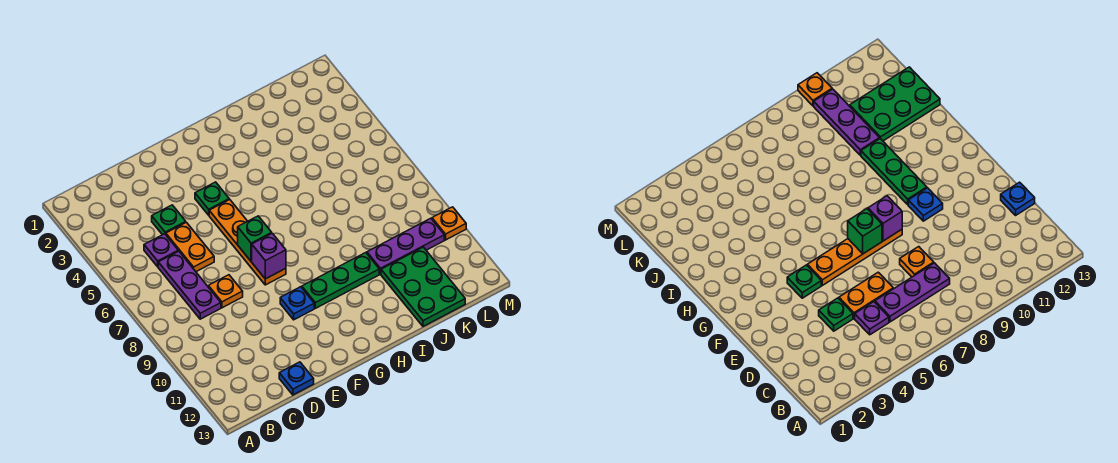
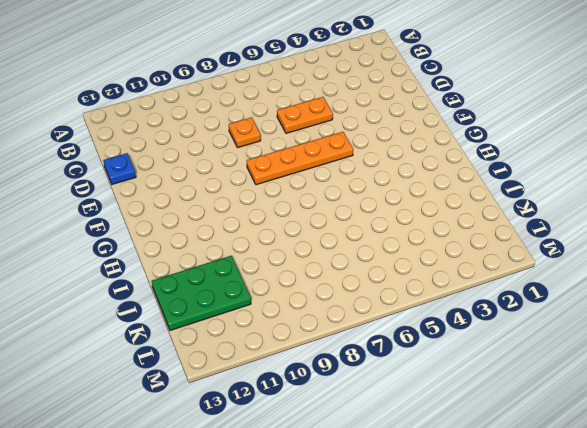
none -> purple plate C5 level 1
none -> purple plate C6:C8 level 1
none -> green plate D4 level 1

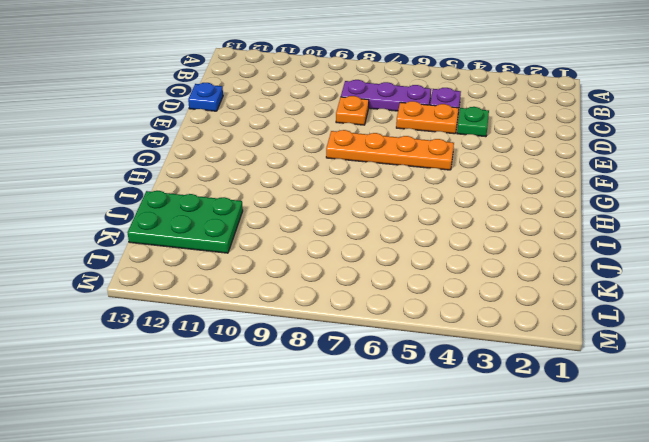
none -> green plate F4 level 1
none -> blue plate F10 level 1
none -> green plate G10:I10 level 1

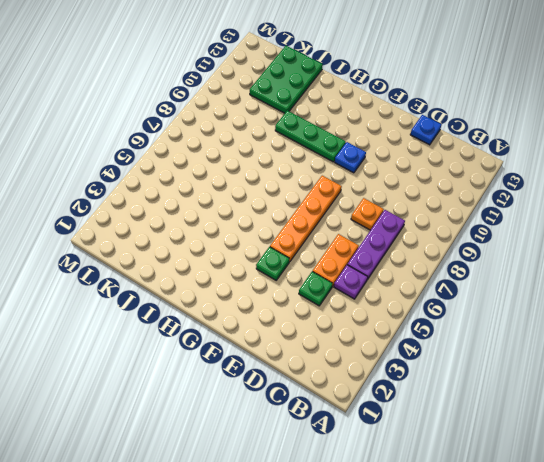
none -> purple plate J10:L10 level 1
none -> orange plate M10 level 1
none -> green brick F7 level 2

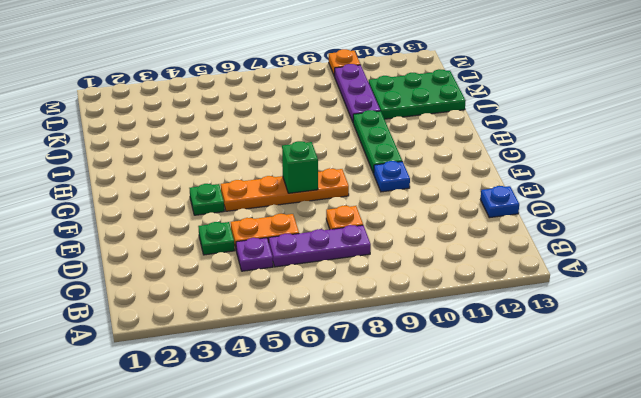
none -> purple brick F8 level 2

